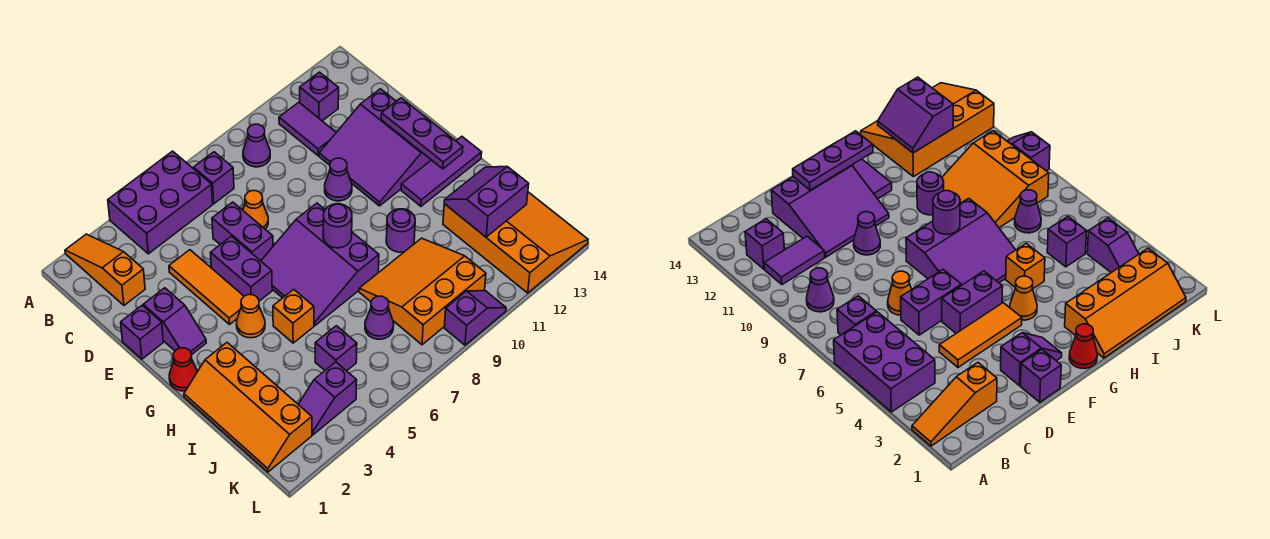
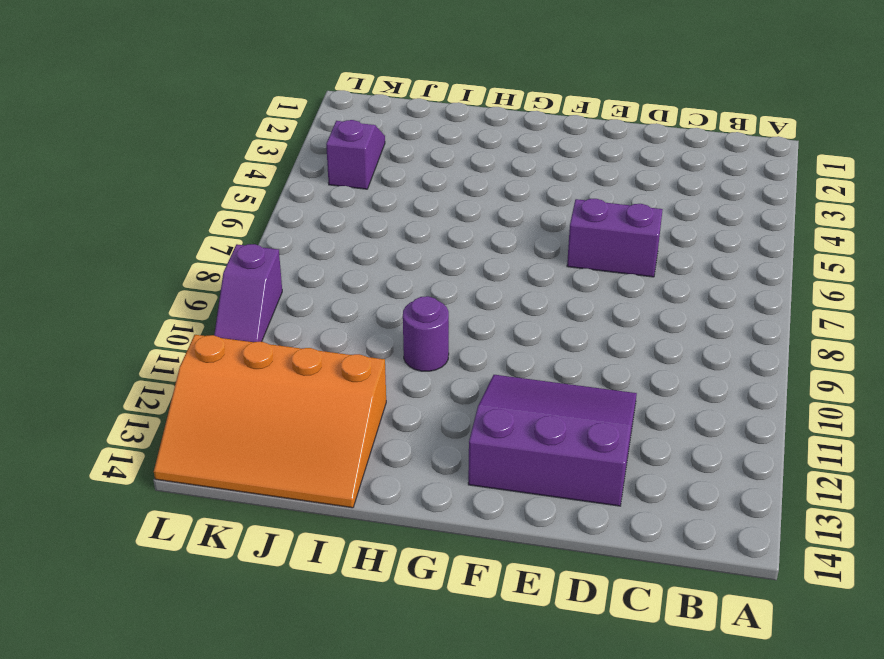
none -> orange slope A2:C2 level 1 top C
none -> purple brick A4:B6 level 1
none -> purple brick B7 level 1
none -> purple cone B9 level 1

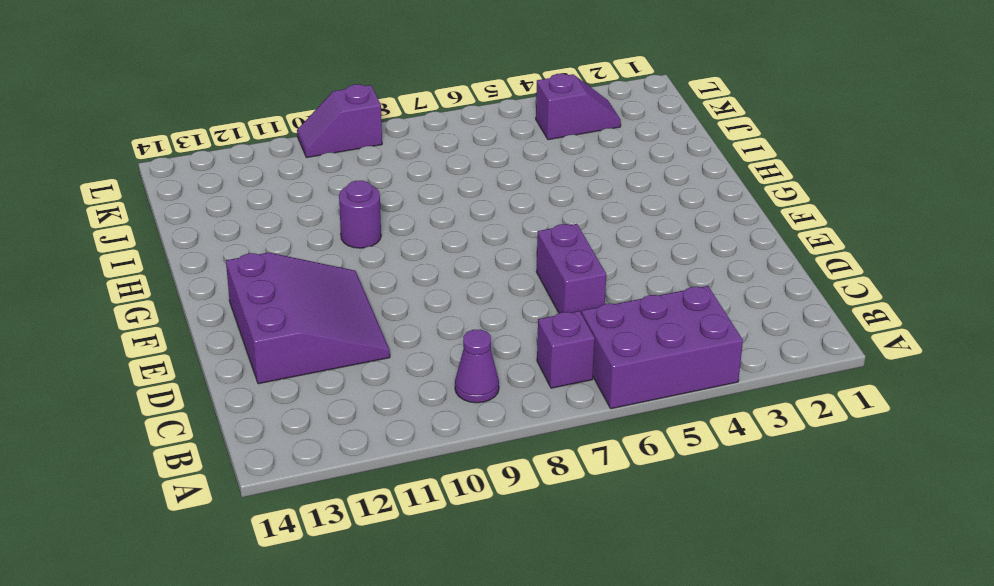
none -> orange slope A2:C2 level 1 top C
none -> purple tile B11:C11 level 1
none -> purple brick B12 level 1
none -> orange tile D4:F4 level 1

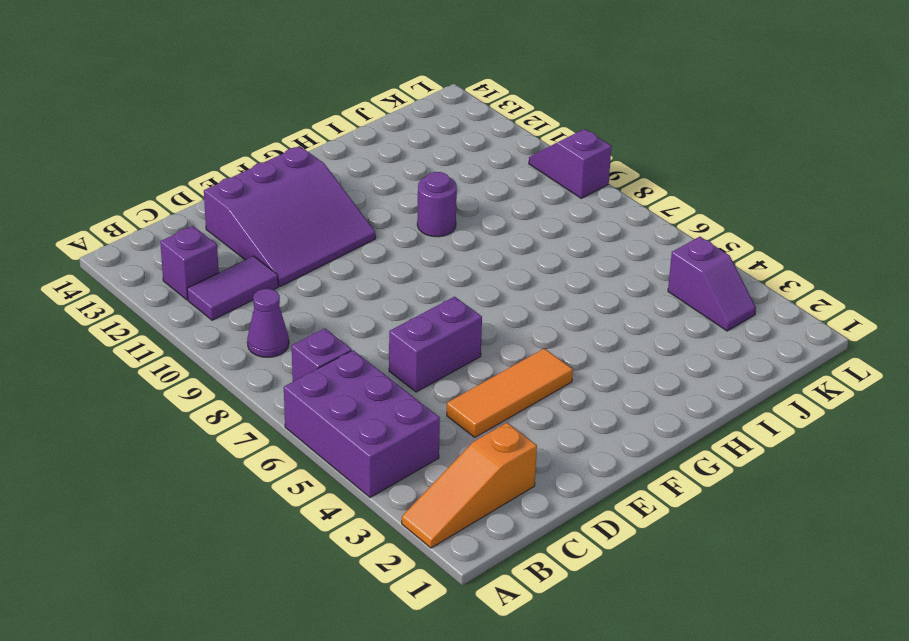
none -> orange cone D7 level 1
none -> purple brick E1 level 1
none -> purple slope E2:F2 level 1 top E
none -> purple brick E5:F5 level 1

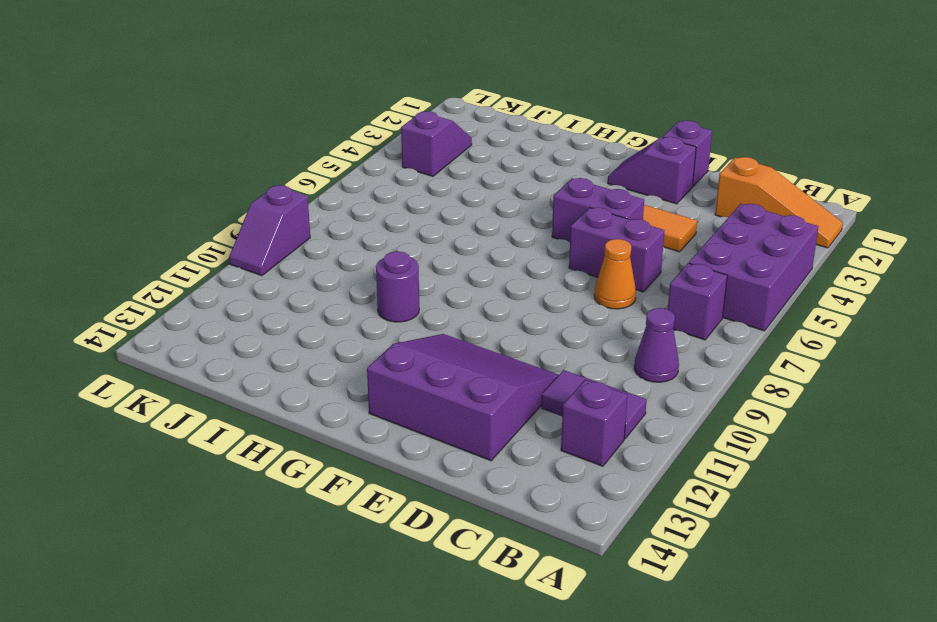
none -> purple cone E10 level 1
none -> purple slope F6:H8 level 1 top 8
none -> red cone G1 level 1
none -> orange cone G4 level 1

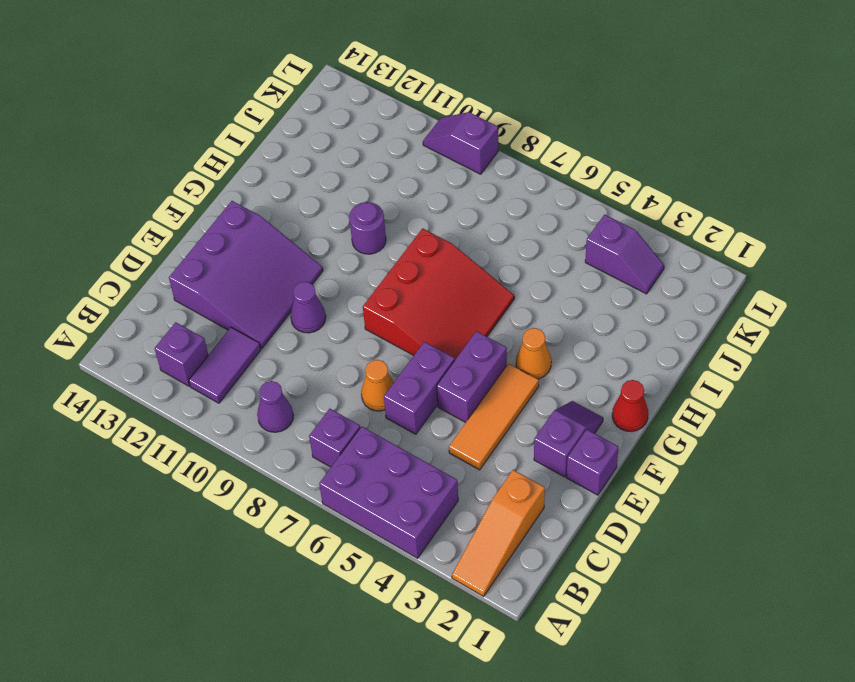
red slope F6:H8 level 1 top 8 -> purple slope F6:H8 level 1 top 8
none -> purple tile G12:G14 level 1
none -> orange slope H1:K2 level 1 top 2
none -> orange brick H5 level 1
none -> orange slope I8:K10 level 1 top K

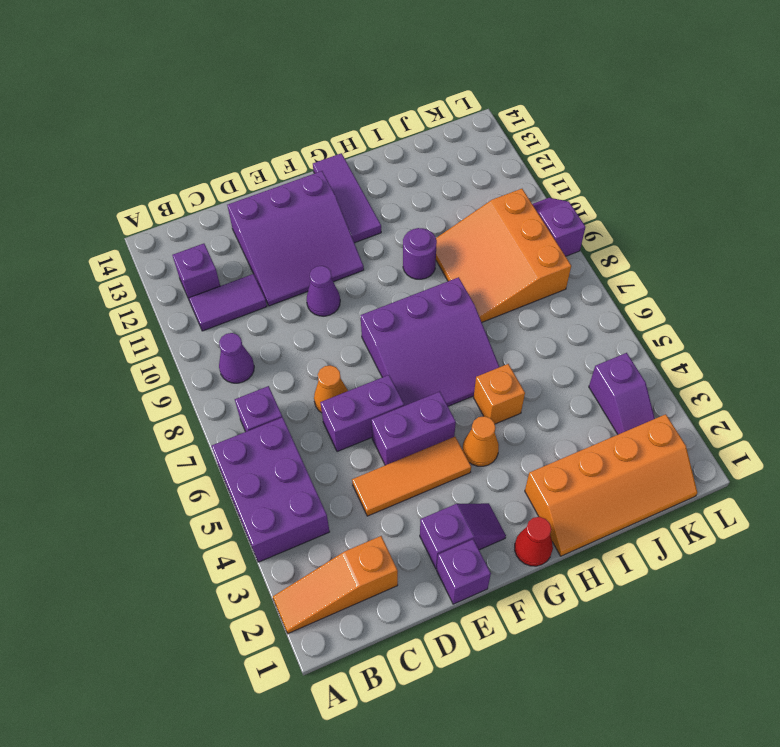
none -> orange slope I12:L14 level 1 top 12
none -> purple brick J5 level 1
none -> purple cone J7 level 1
none -> purple plate E13:G13 level 2

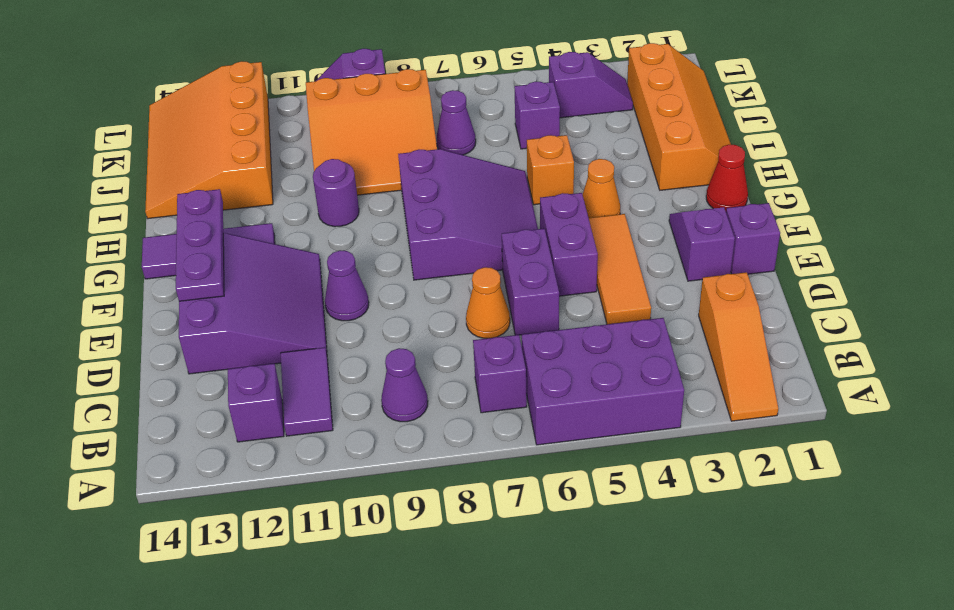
none -> purple round brick G8 level 2
none -> purple slope I12:J13 level 2 top J

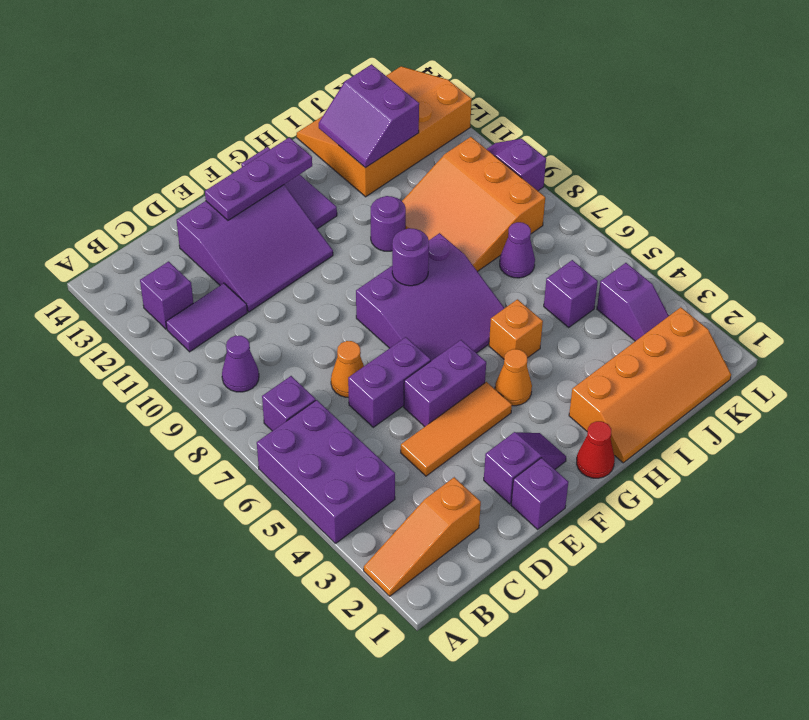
none -> purple cone E10 level 1

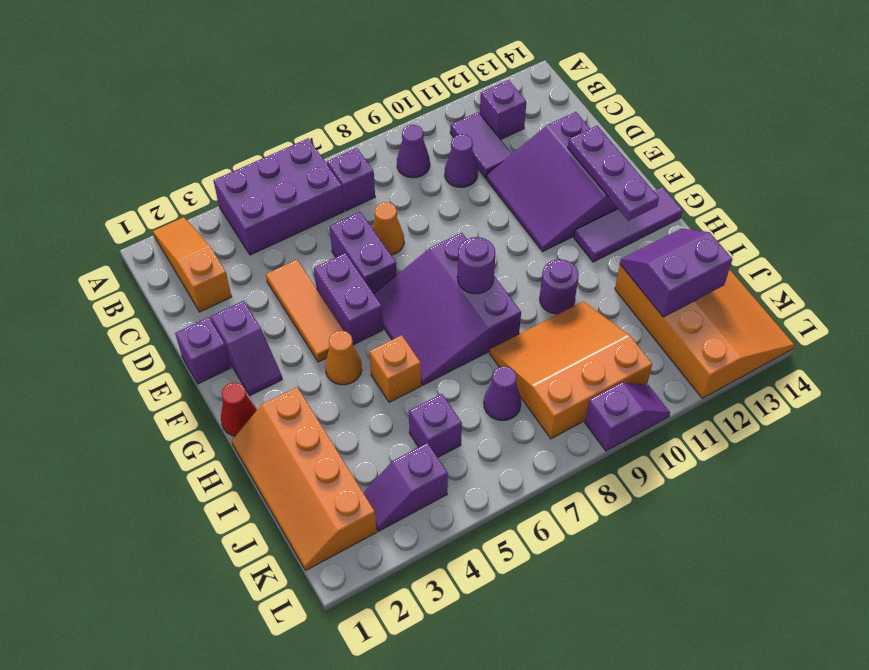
purple cone C10 level 1 -> purple cone E10 level 1

